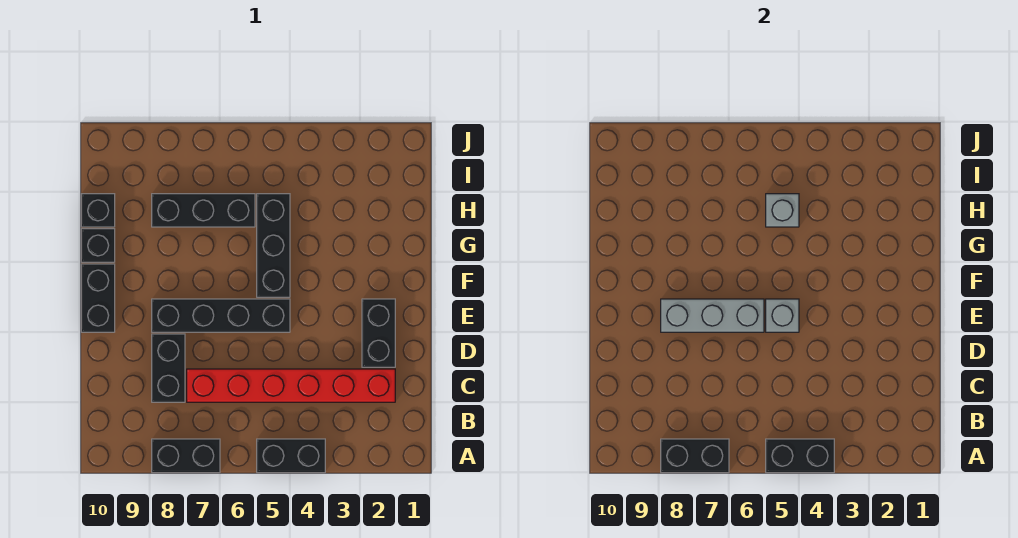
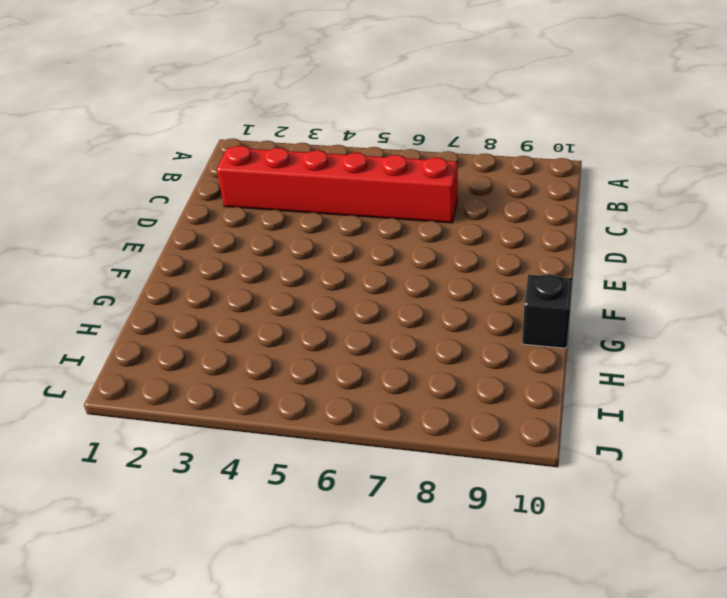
none -> black brick A4:A5 level 1
none -> black brick A7:A8 level 1
none -> black brick C8:D8 level 1

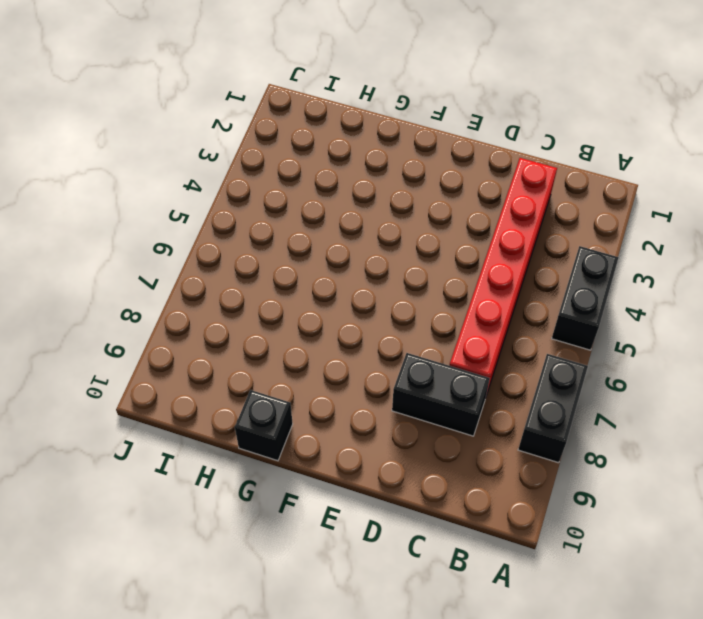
none -> black brick D2:E2 level 1
none -> black brick E5:E8 level 1
none -> black brick E10:F10 level 1

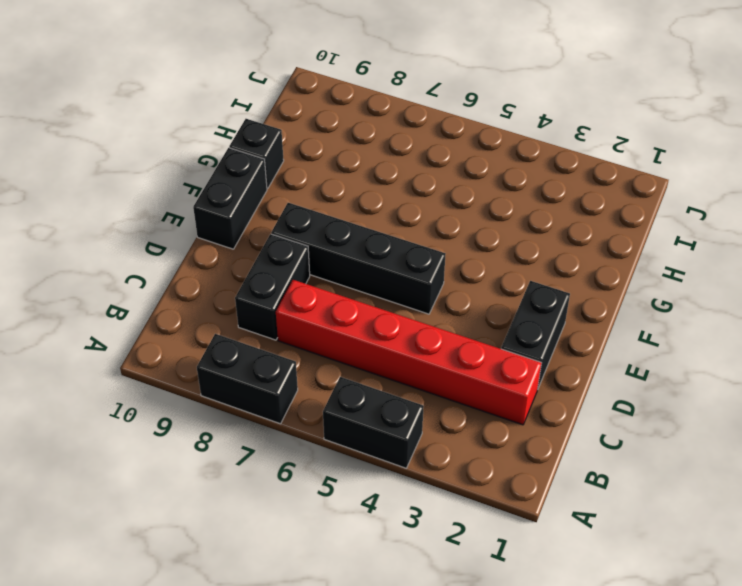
none -> black brick F5:H5 level 1
none -> black brick H6:H8 level 1
none -> black brick H10 level 1

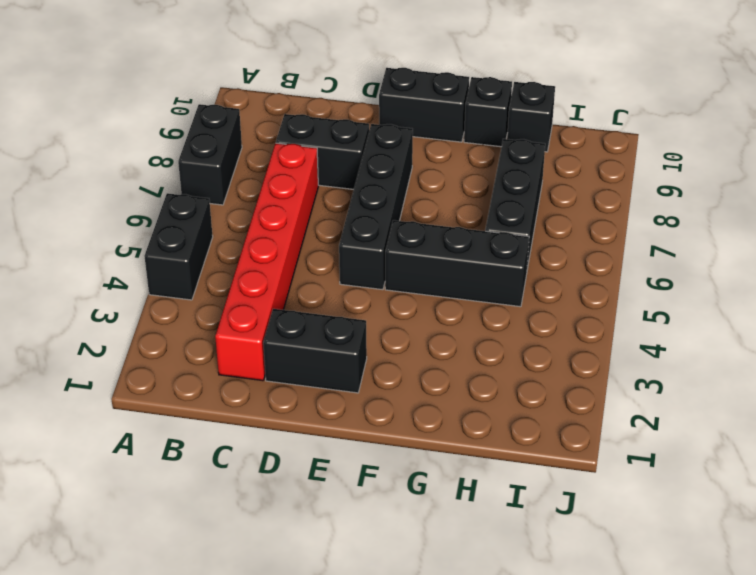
none -> black brick A4:A5 level 2
none -> black brick A7:A8 level 2
none -> grey brick E5 level 2

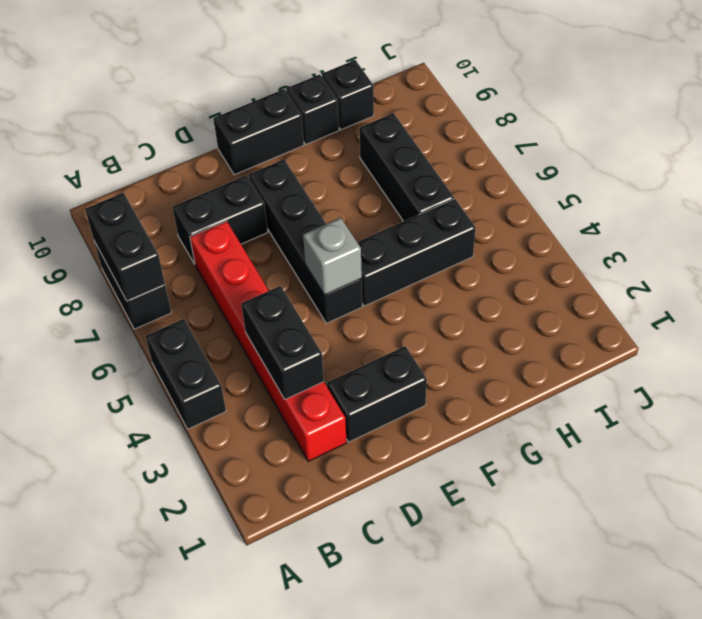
black brick C3:C4 level 2 -> black brick A4:A5 level 2
none -> grey brick E6:E8 level 2
none -> grey brick H5 level 2

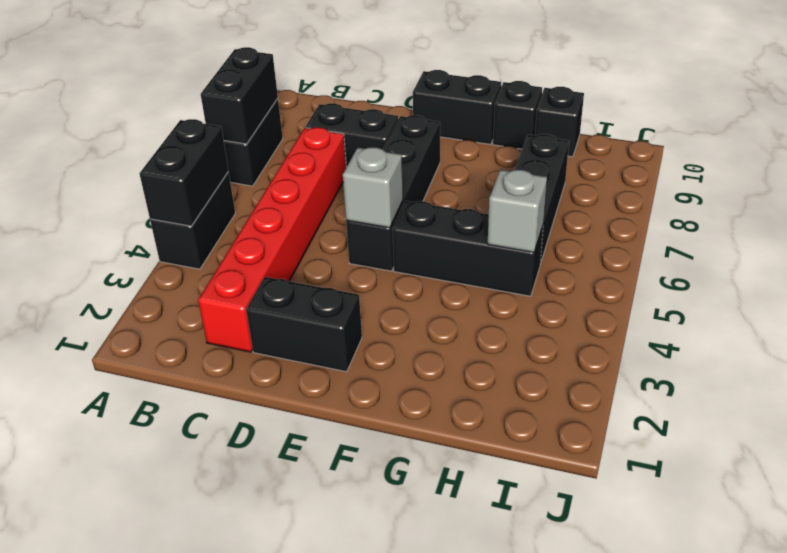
none -> grey brick E6:E8 level 2

